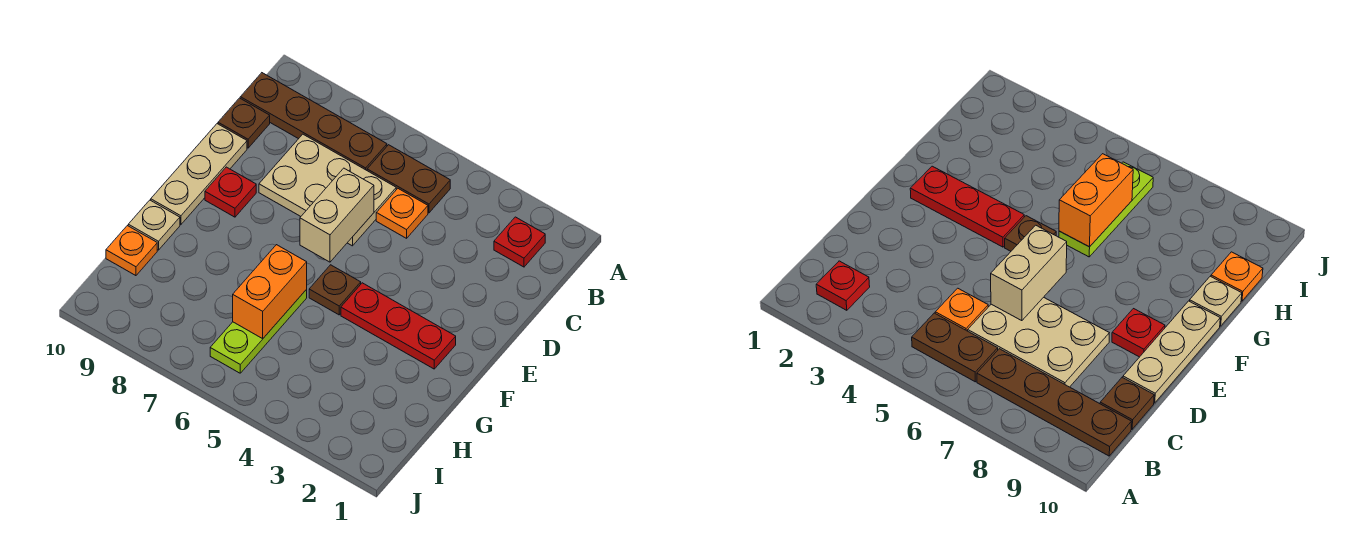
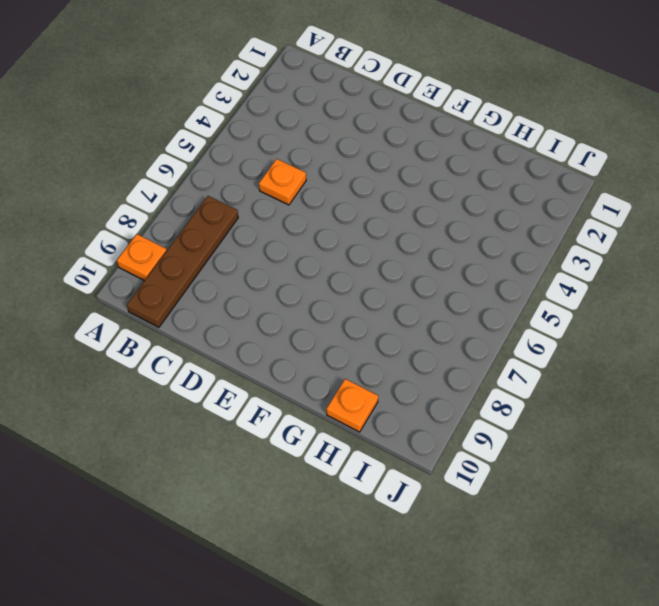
orange plate A9 level 1 -> none
none -> red plate B2 level 1
none -> brown plate B5:B6 level 1
none -> tan plate C6:D8 level 1

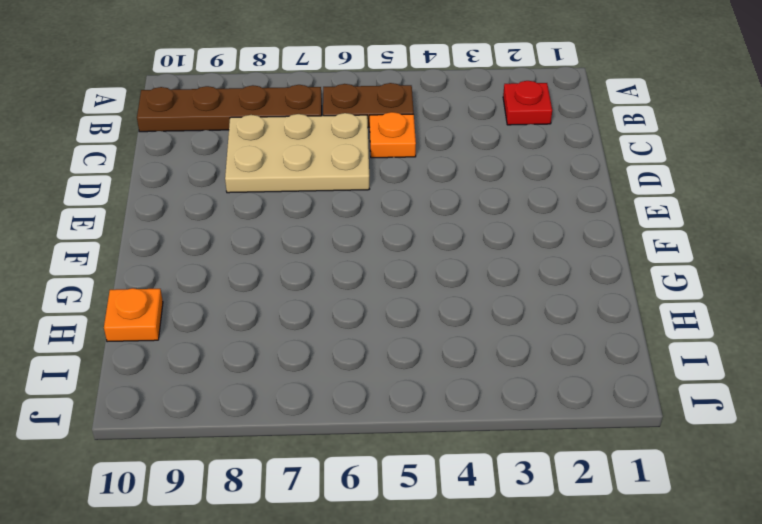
none -> brown plate C10 level 1
none -> tan plate D10:F10 level 1
none -> red plate E9 level 1

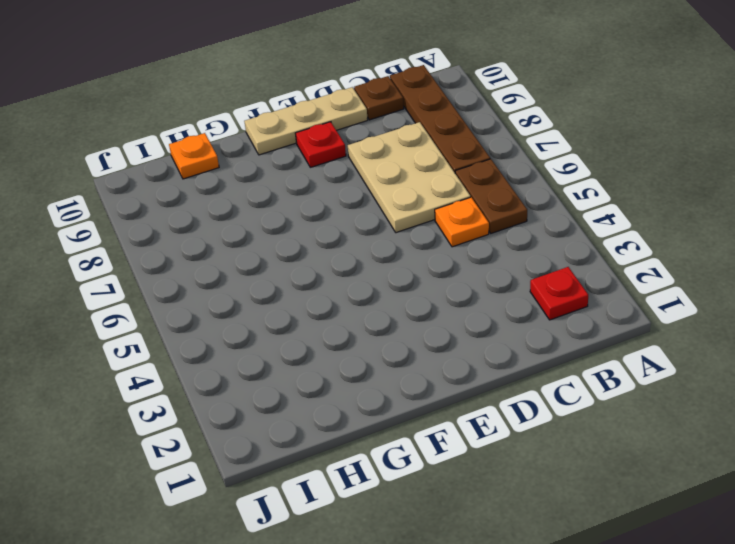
none -> red plate F2:F4 level 1
none -> brown plate F5 level 1
none -> lime plate G6:I6 level 1

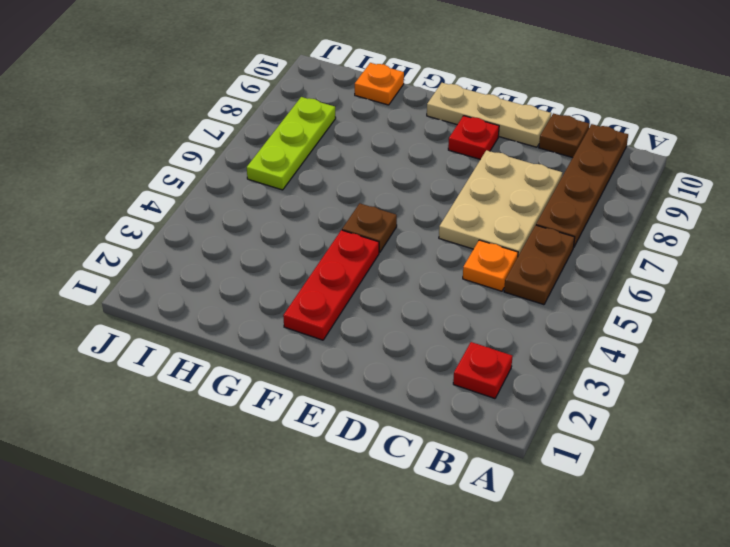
lime plate I6:I8 level 1 -> lime plate G6:I6 level 1
none -> tan plate G10 level 1
none -> tan brick D6:E6 level 2
none -> orange brick G6:H6 level 2

